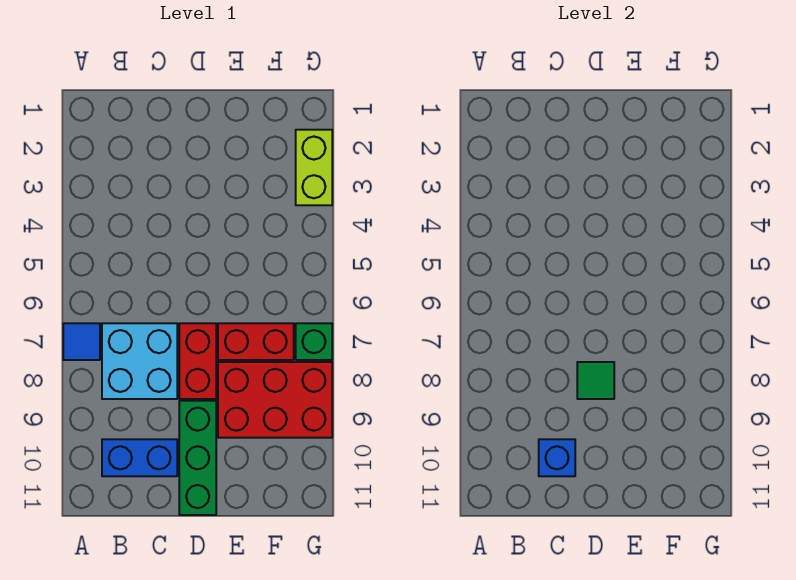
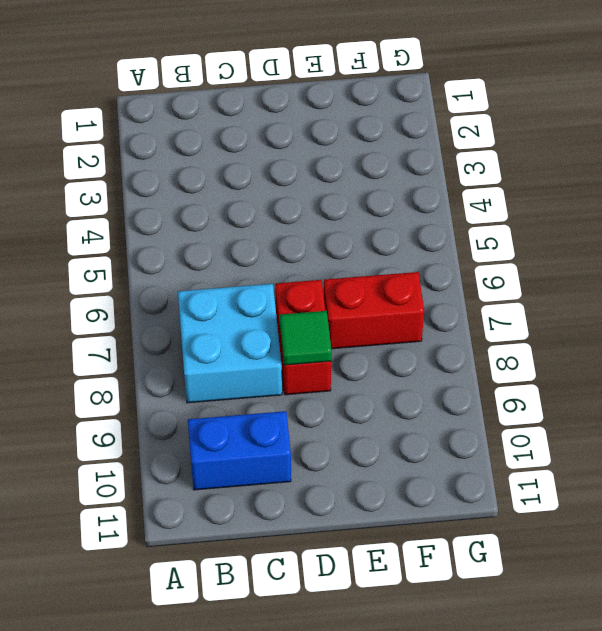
none -> blue tile A7 level 1
none -> green brick D9:D11 level 1

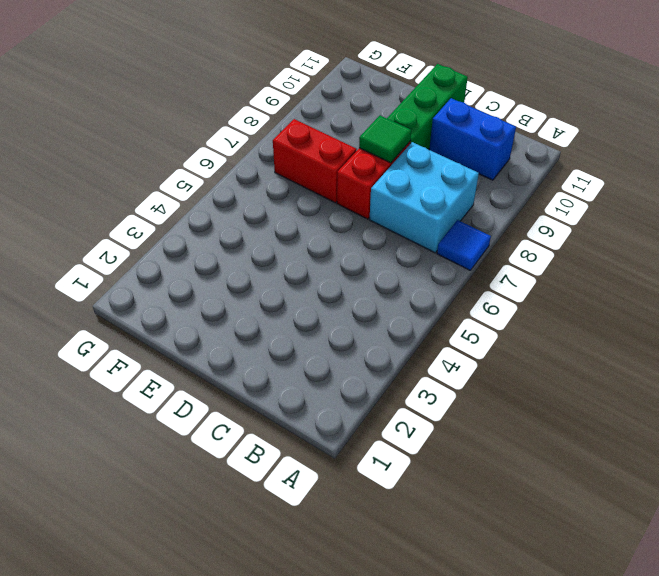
none -> red brick E8:G9 level 1
none -> lime brick G2:G3 level 1

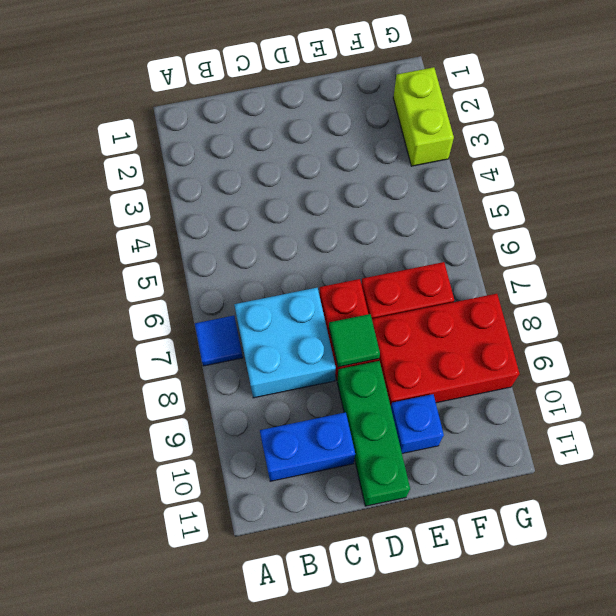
blue brick E10 level 1 -> blue brick C10 level 2
none -> green brick G7 level 1

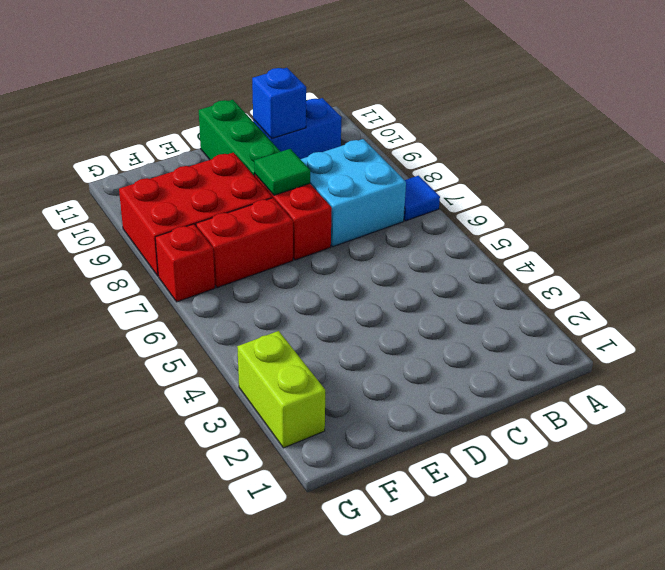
red brick G7 level 1 -> green brick G7 level 1

